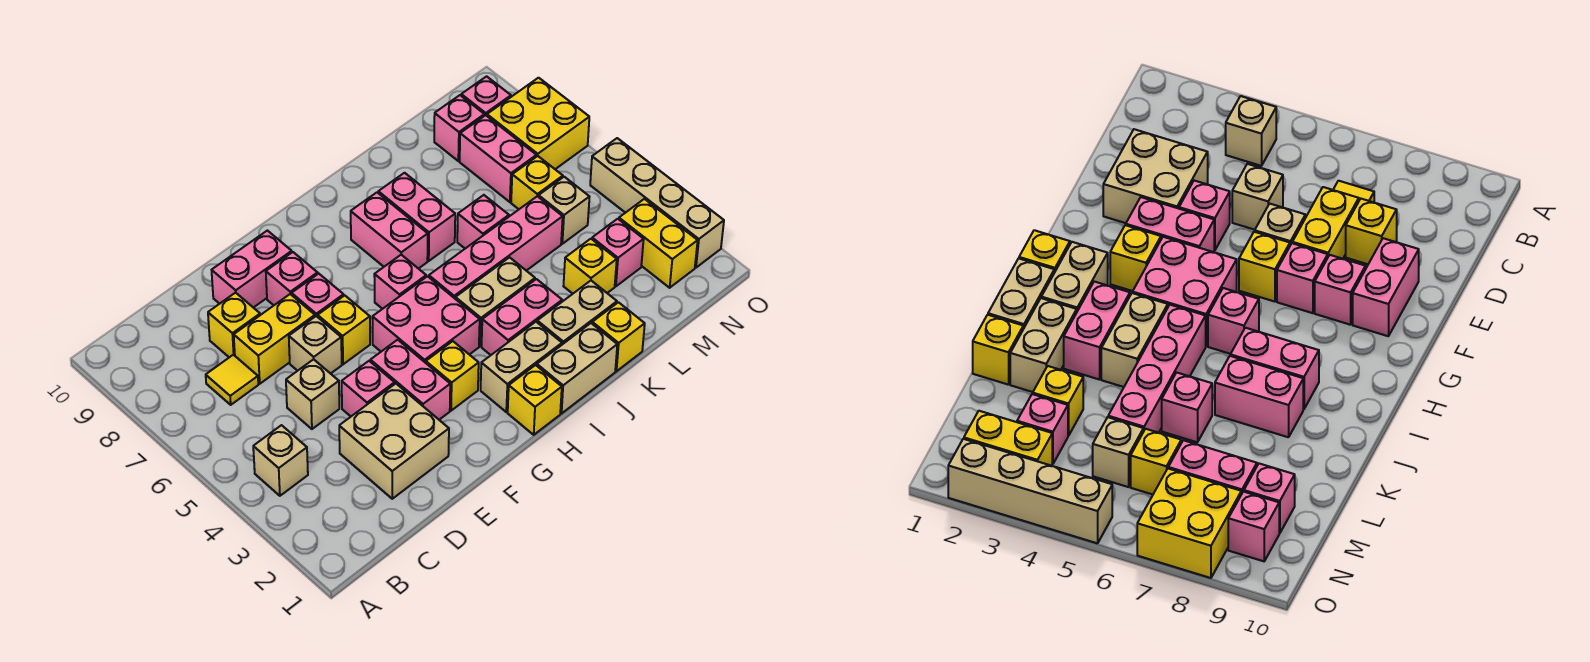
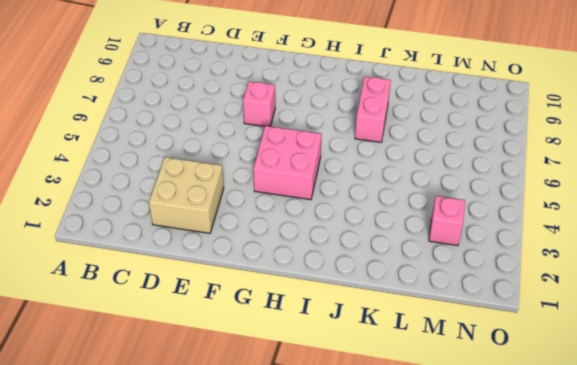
none -> tan brick B4 level 1
none -> yellow tile C7 level 1
none -> tan brick D5 level 1
none -> yellow brick D7:E7 level 1

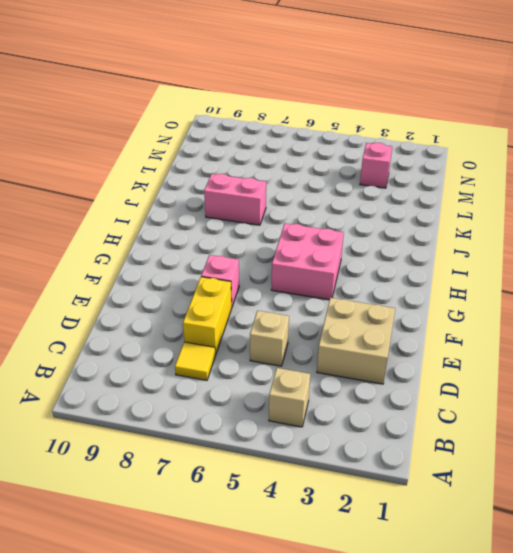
none -> yellow brick D8 level 1
none -> pink brick E4 level 1
none -> tan brick E6 level 1
none -> pink brick E9:F9 level 1

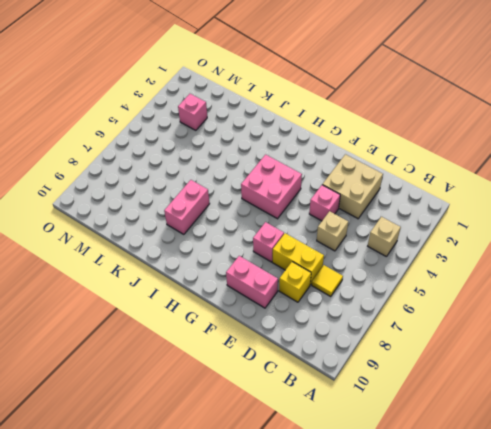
none -> tan brick E6 level 1
none -> pink brick F3:F4 level 1
none -> yellow brick F6 level 1
none -> pink brick F8 level 1

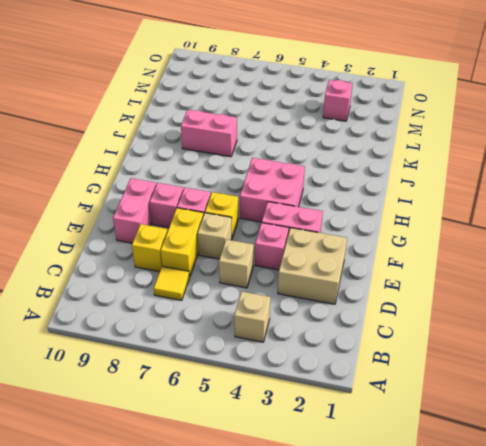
none -> yellow brick G3 level 1
none -> yellow brick H1 level 1
none -> tan brick H2:I2 level 1
none -> pink brick H6 level 1

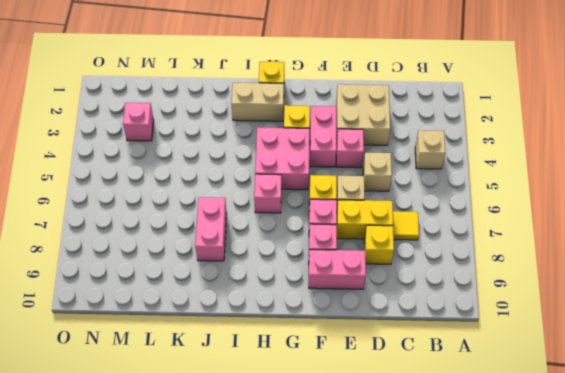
none -> tan brick I1:J1 level 1
none -> pink brick I3:J3 level 1
none -> tan brick I4:J4 level 1
none -> pink brick I5:L5 level 1

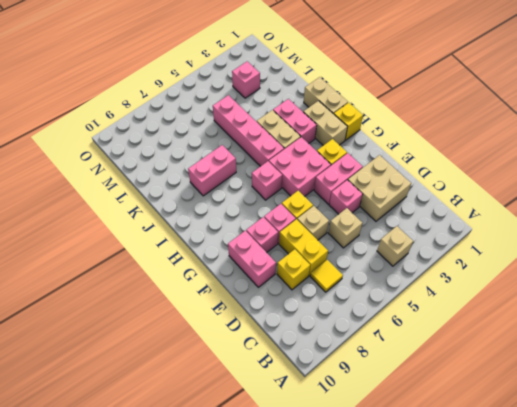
none -> pink brick I7:I8 level 1
none -> tan brick J2:K2 level 1
none -> yellow brick K1 level 1
none -> pink brick K6 level 1

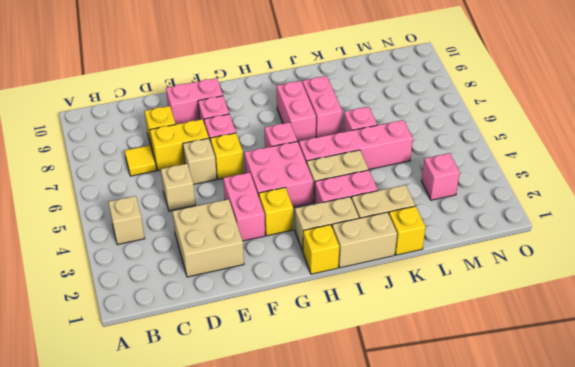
none -> pink brick E4 level 1
none -> yellow brick L3 level 1
none -> tan brick M5 level 1
none -> yellow brick M6 level 1

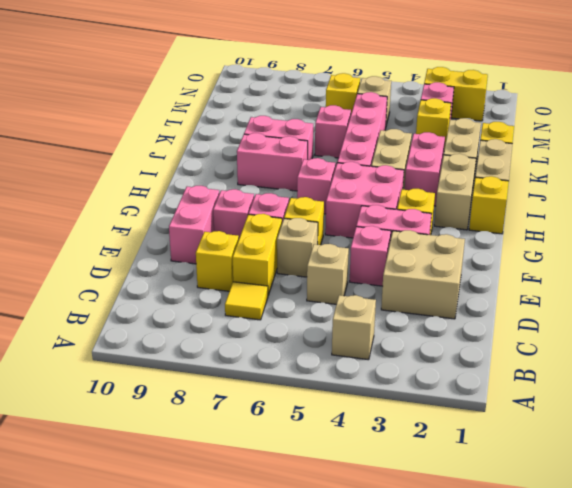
none -> pink brick M7:M8 level 1
none -> pink brick M9 level 1
none -> yellow brick N7:O8 level 1
none -> pink brick N9 level 1

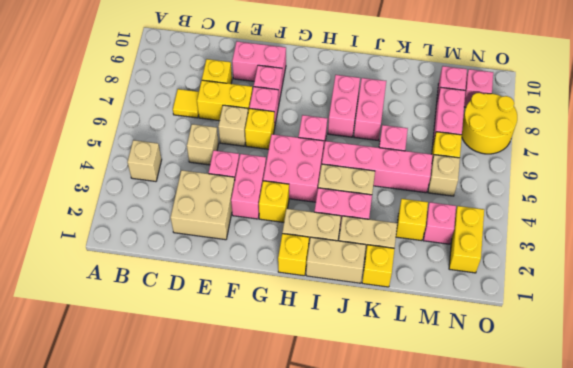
yellow round brick N7:O8 level 1 -> yellow brick N7:O8 level 1
none -> tan brick O2:O5 level 1

